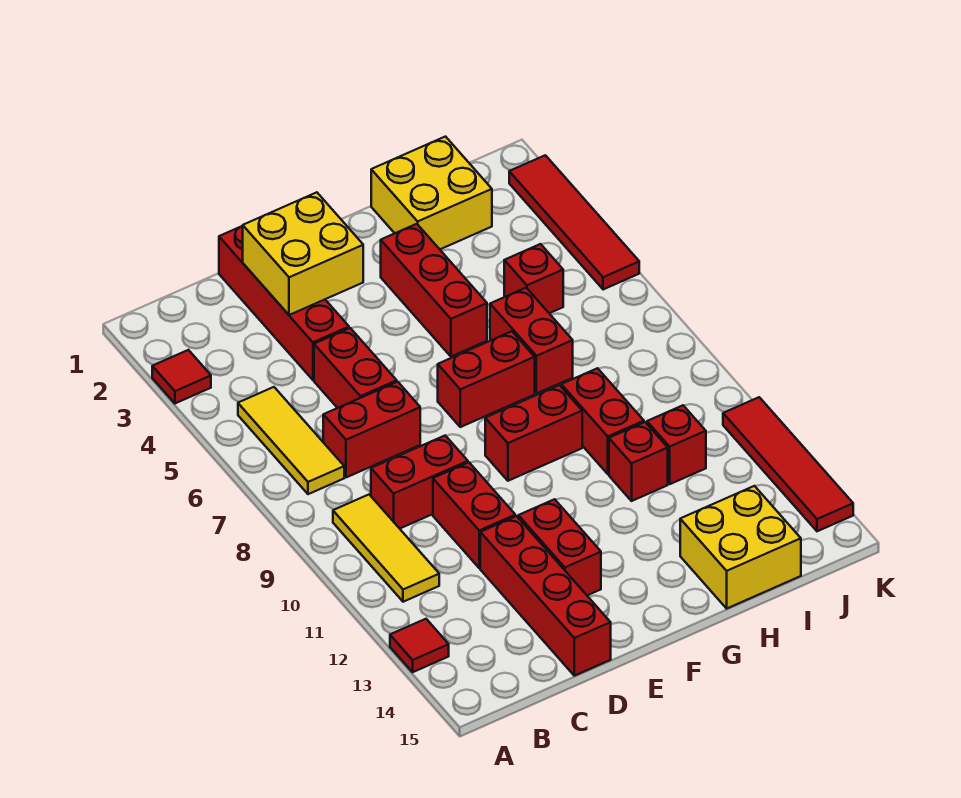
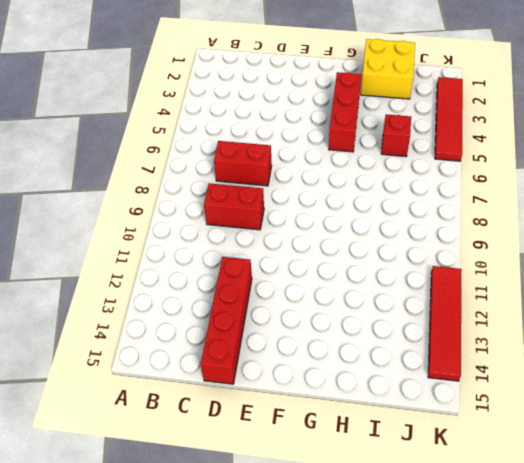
none -> red tile A3 level 1
none -> red tile A13 level 1
none -> yellow tile B5:B7 level 1

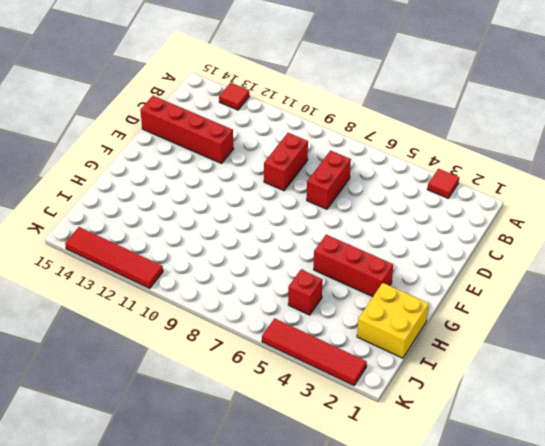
none -> yellow tile B5:B7 level 1
none -> yellow tile B9:B11 level 1
none -> red brick D1:D4 level 1

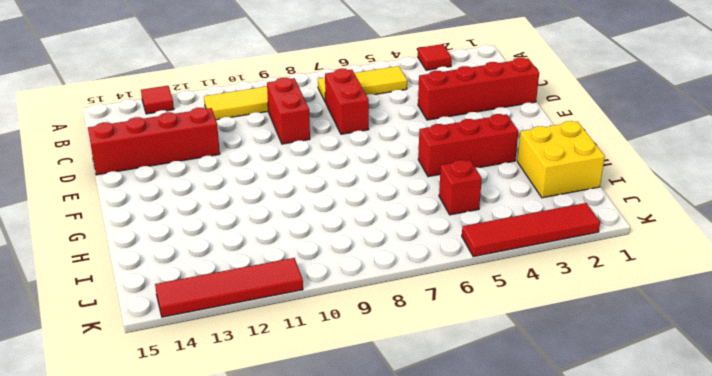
none -> red brick D5:D6 level 1
none -> red brick D10:D11 level 1
none -> red brick E12:E13 level 1

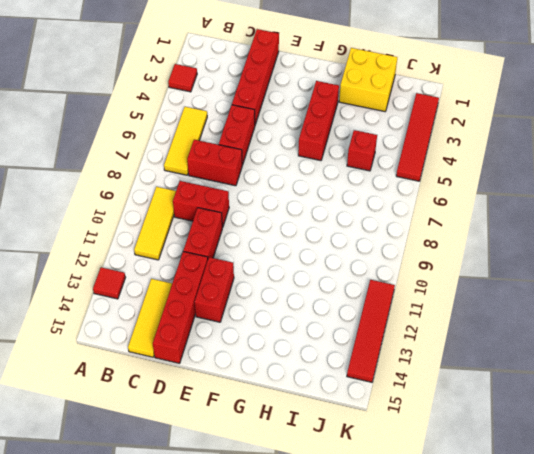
yellow tile C13:C15 level 1 -> none
none -> red brick F7:G7 level 1
none -> red brick F9:G9 level 1
none -> red brick H6:H7 level 1

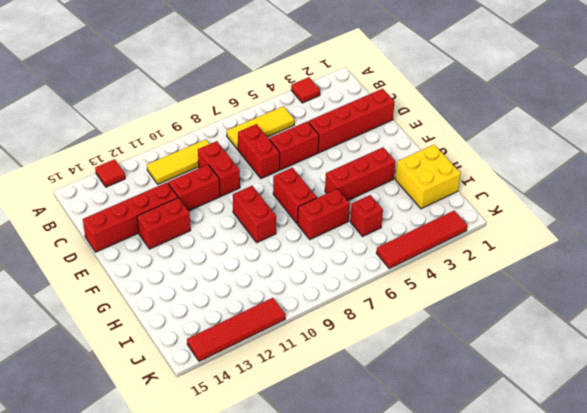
none -> red brick H9:H10 level 1
none -> red brick H11 level 1
none -> yellow brick H14:I15 level 1

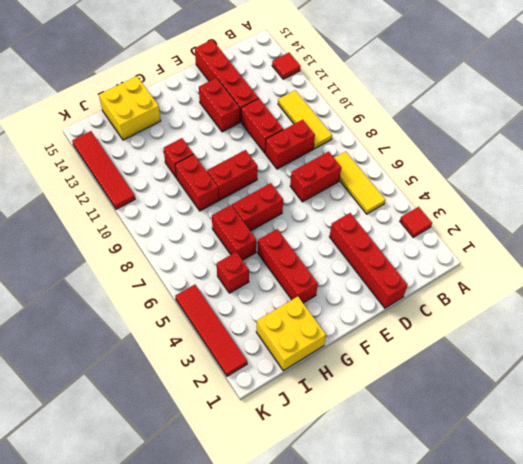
none -> red brick D5:D6 level 1
none -> red brick I11 level 1
none -> yellow brick D2:E3 level 2

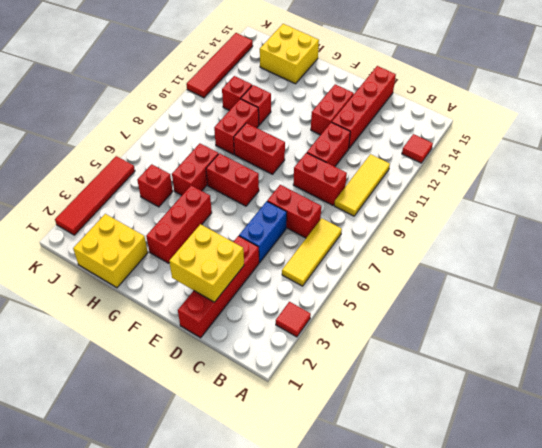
blue brick D5:D6 level 1 -> red brick D5:D6 level 1

